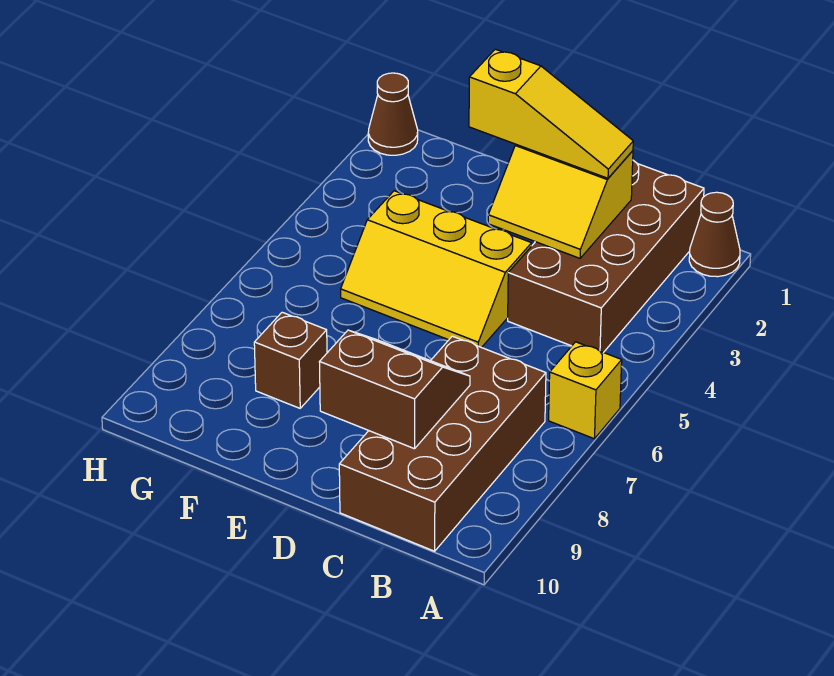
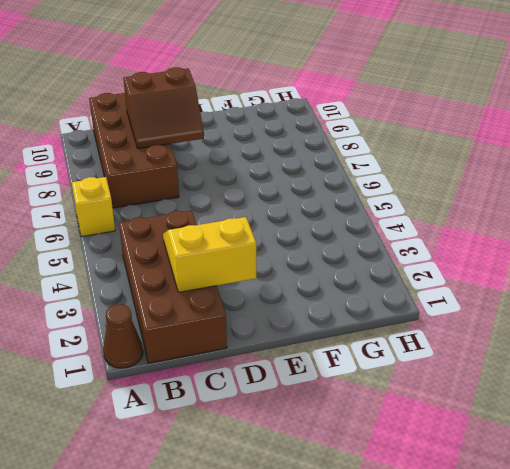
none -> yellow slope D4:F5 level 1 top 4
none -> brown brick F8 level 1

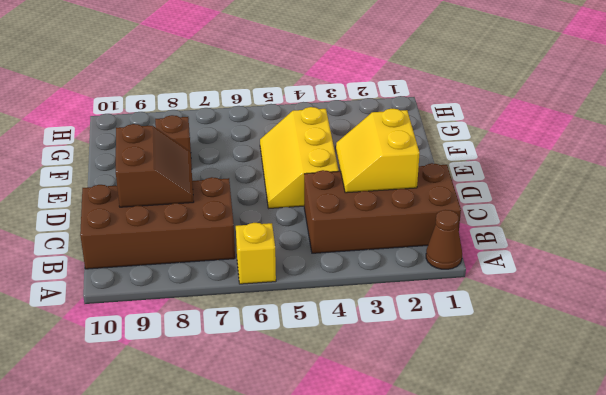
none -> brown cone H1 level 1
none -> yellow slope C2:E2 level 3 top E

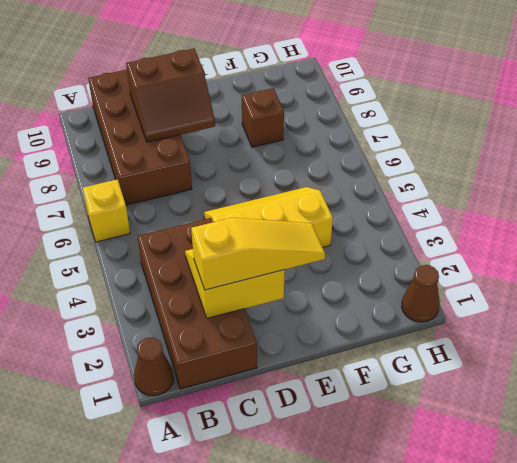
yellow slope C2:E2 level 3 top C -> yellow slope C2:E2 level 3 top E

